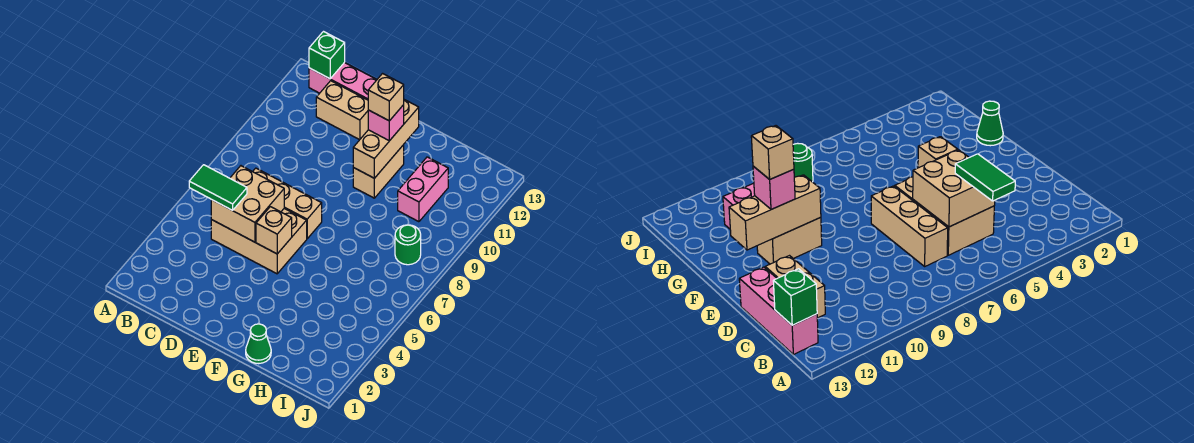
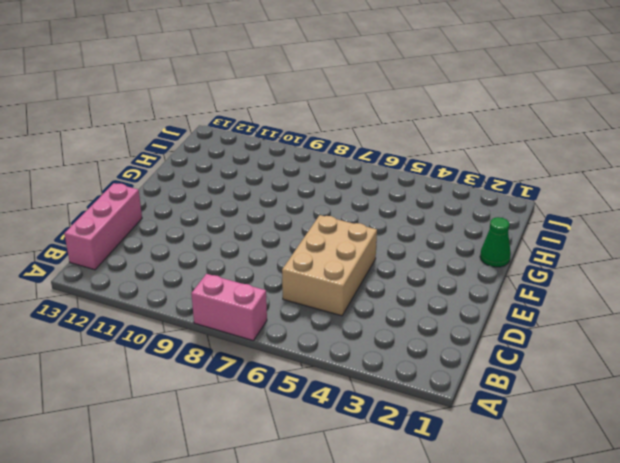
pink brick A7:A8 level 1 -> pink brick H10:H11 level 1
none -> tan brick C7:E7 level 1
none -> tan brick C12:D12 level 1
none -> tan brick F10:F11 level 1

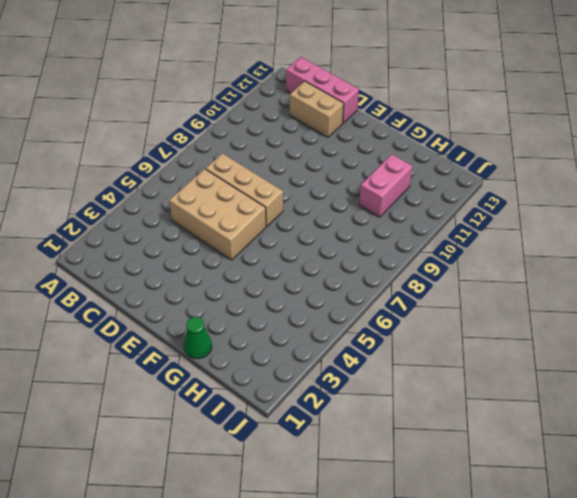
none -> tan brick F10:F11 level 1
none -> green round brick I8 level 1
none -> green brick B13 level 2

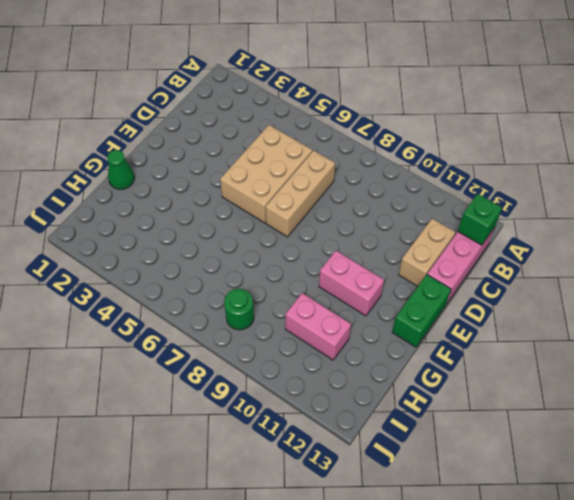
green brick E13:F13 level 1 -> none
pink brick F10:F11 level 1 -> tan brick F10:F11 level 1
none -> tan brick C5:D6 level 2
none -> tan brick E5 level 2
none -> tan brick F10:F12 level 2

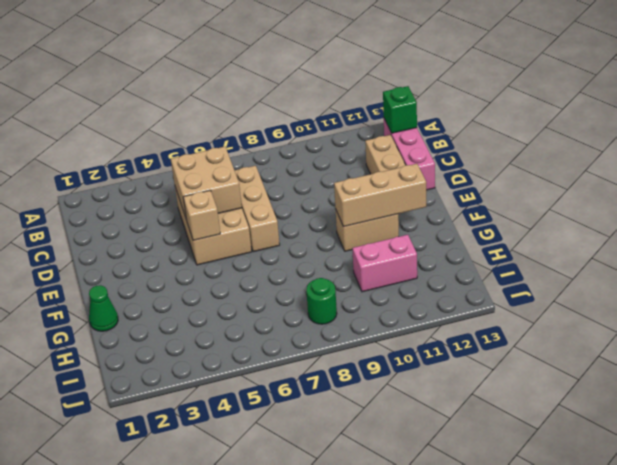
none -> green tile B5:C5 level 3
none -> pink brick F11 level 3
none -> tan brick F11 level 4

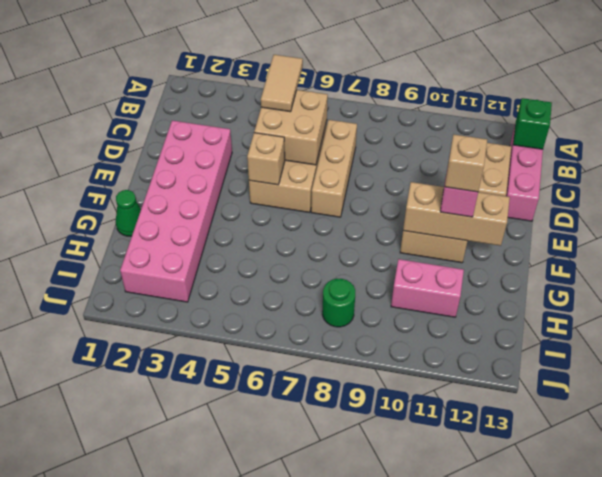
tan tile B5:C5 level 3 -> green tile B5:C5 level 3
pink brick D2:I3 level 1 -> none

